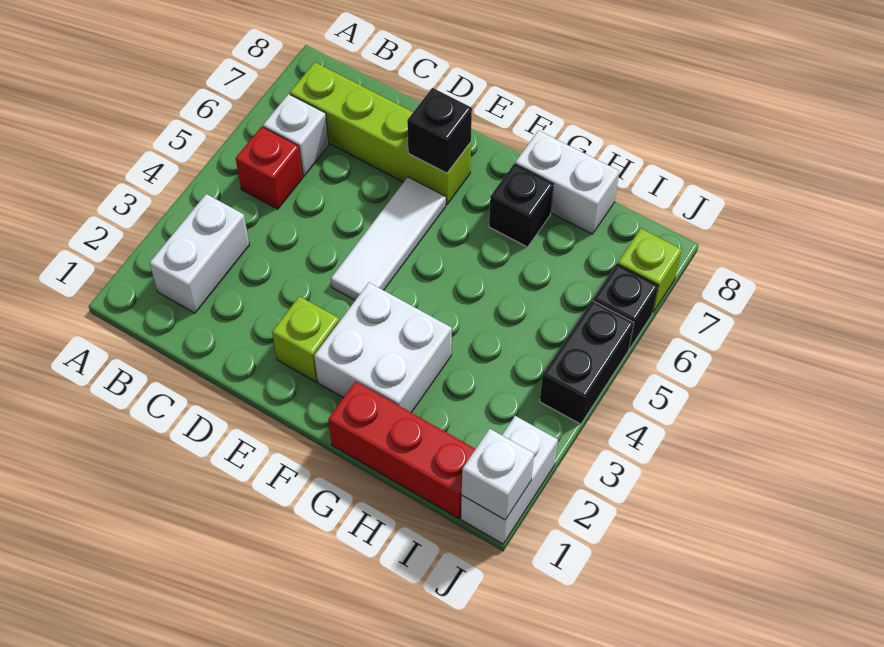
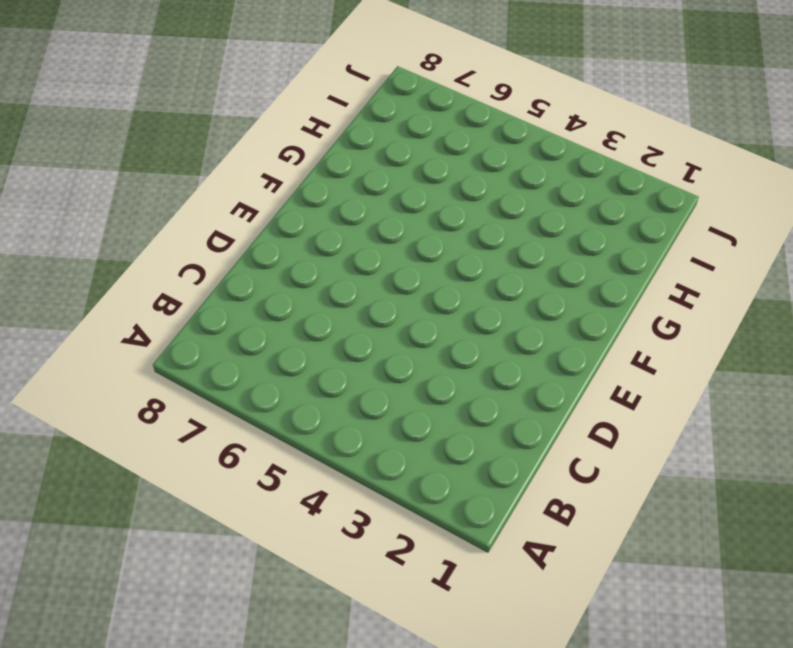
none -> white brick B2:B3 level 1
none -> red brick B5 level 1
none -> white brick B6 level 1

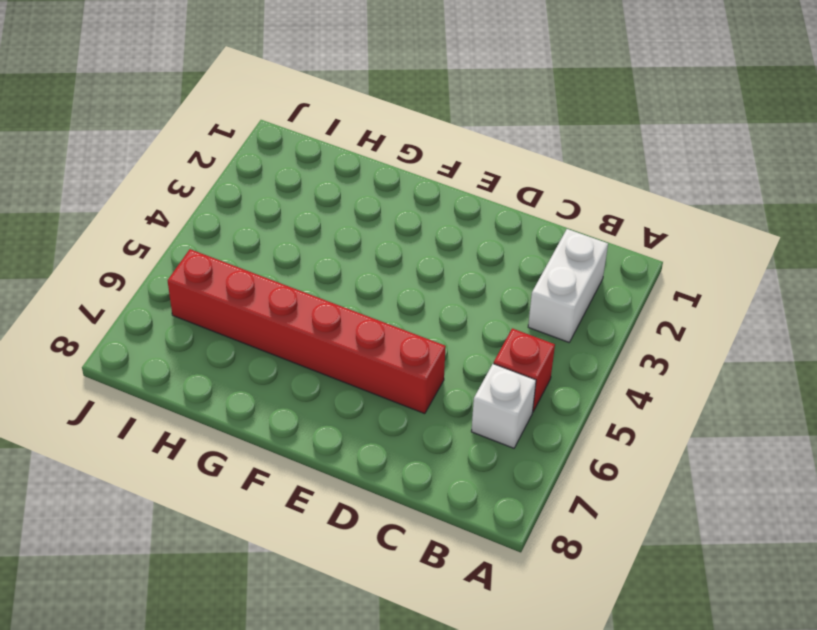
red brick D6:I6 level 1 -> white tile E4:E6 level 1
none -> lime brick B7:E7 level 1
none -> lime brick E2 level 1
none -> white brick F2:G3 level 1

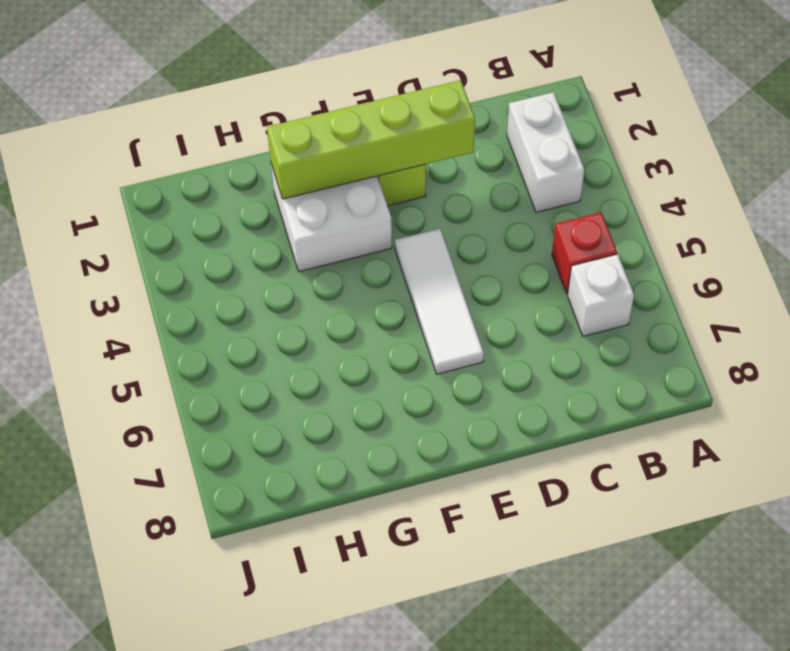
lime brick D2:G2 level 2 -> lime brick B7:E7 level 1
none -> red brick G1:I1 level 1
none -> black brick G7 level 1
none -> white brick G8:H8 level 1

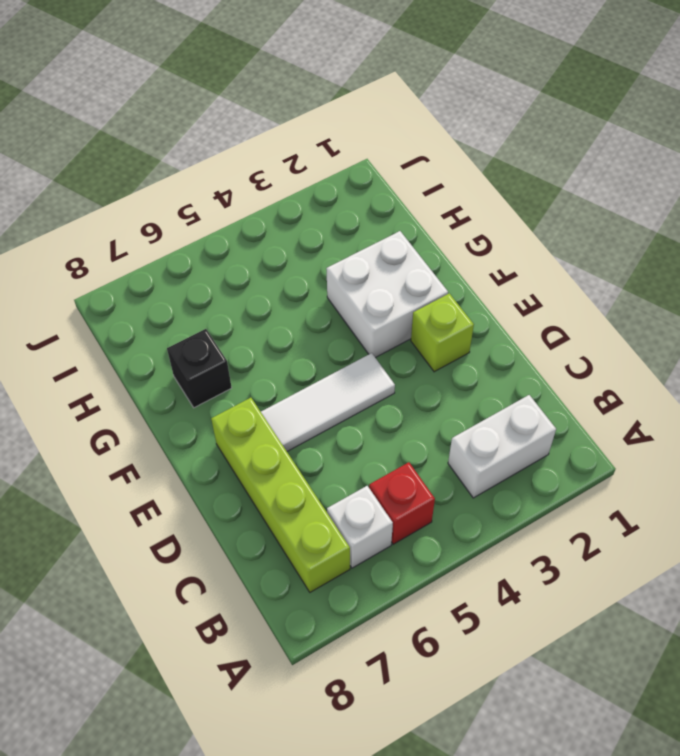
none -> red brick G1:I1 level 1
none -> white brick G8:H8 level 1
none -> white brick J1:J2 level 1

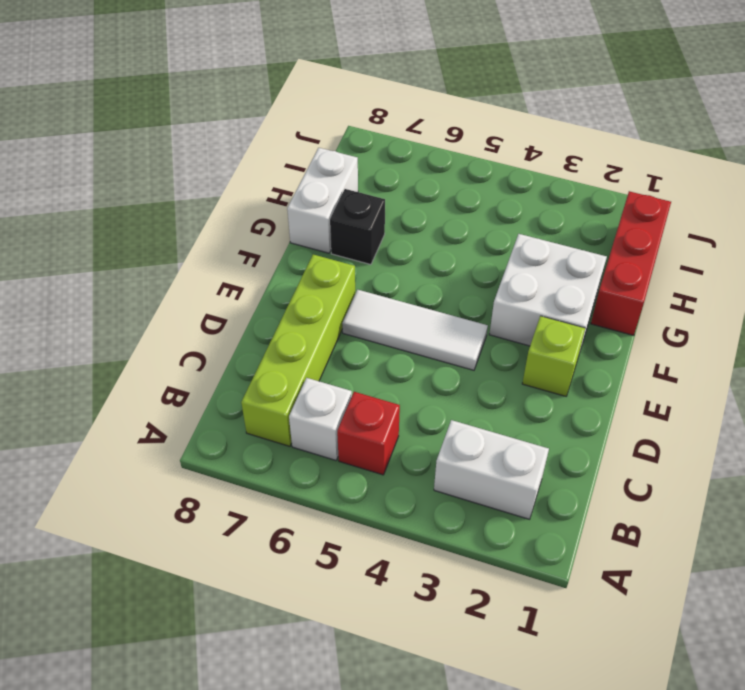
none -> white brick J1:J2 level 1
none -> black brick J4:J5 level 1
none -> black brick J6 level 1

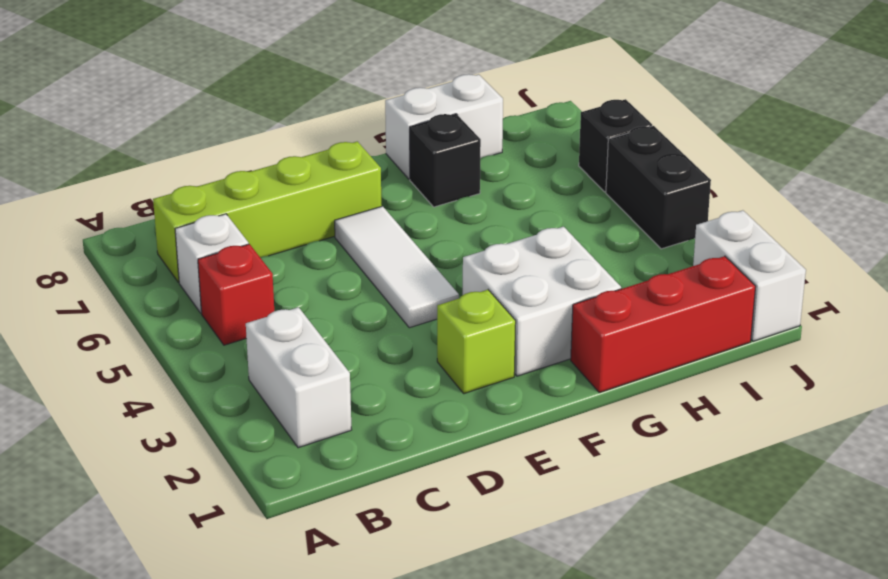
none -> lime brick J7 level 1
none -> black brick E7 level 2
none -> white brick J1 level 2

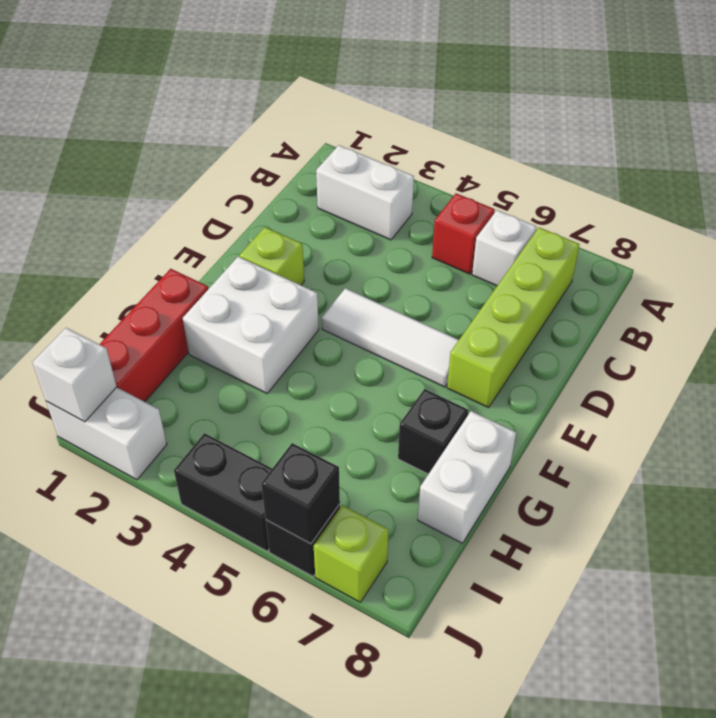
black brick J6 level 2 -> black brick E7 level 2

